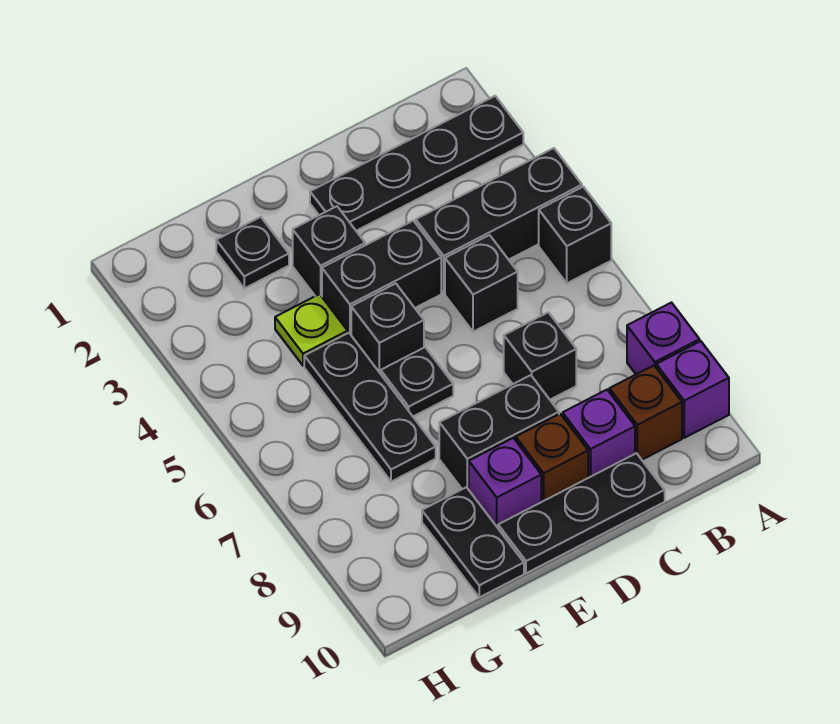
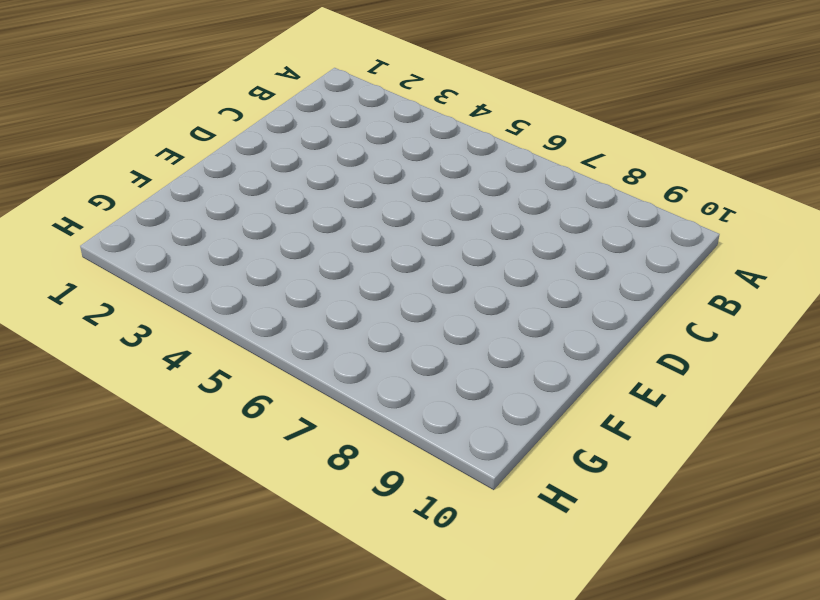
none -> black plate A2:D2 level 1
none -> black brick A4:C4 level 1
none -> black brick A5 level 1

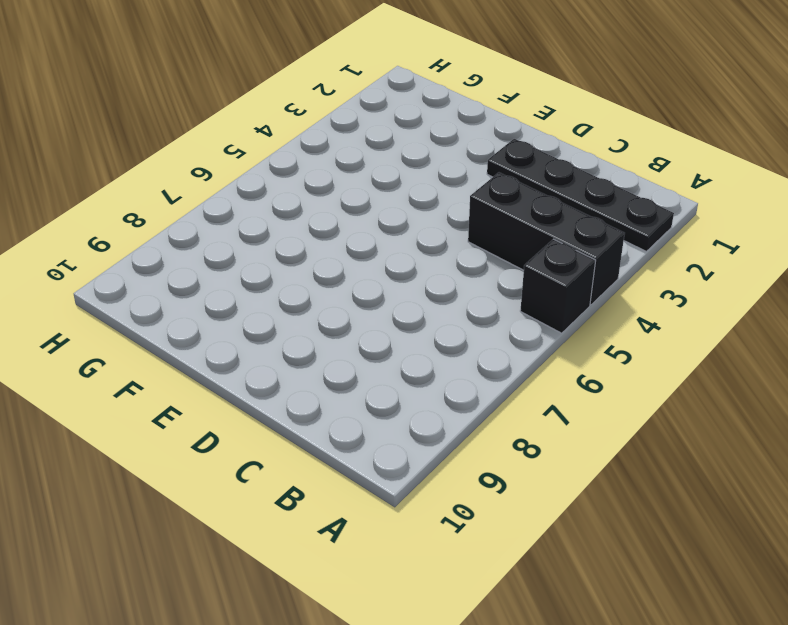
none -> purple brick A8 level 1
none -> purple brick A9 level 1
none -> brown brick B9 level 1

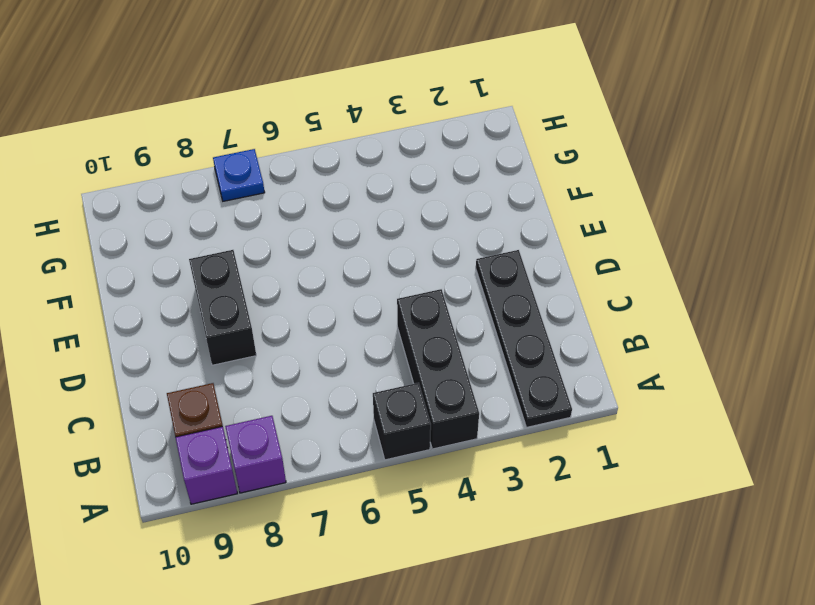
blue plate H7 level 1 -> none
none -> black brick C5 level 1
none -> black brick C7 level 1
none -> purple brick C9 level 1

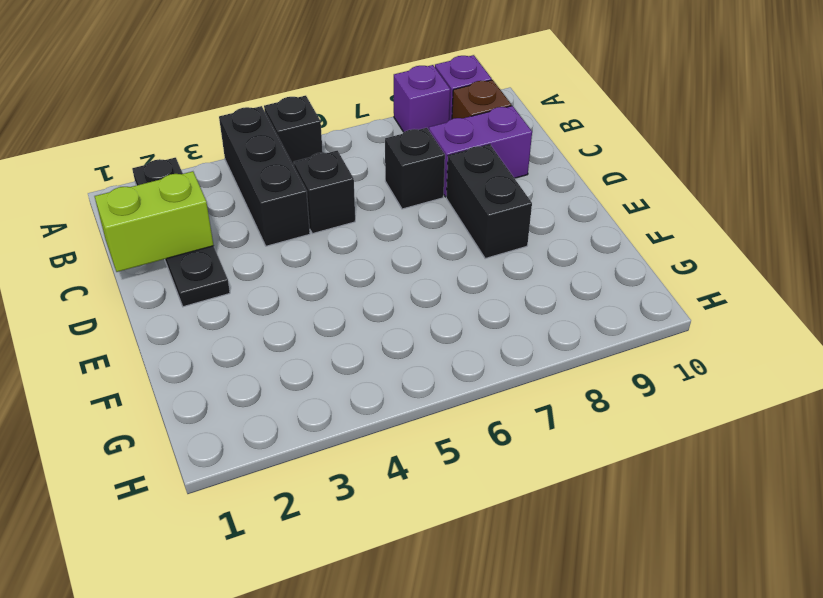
lime brick C1:C2 level 2 -> none
purple brick C8:C9 level 1 -> purple brick C9 level 1
none -> black plate C10:E10 level 1
none -> black brick D4:E4 level 1
none -> brown brick D9 level 1

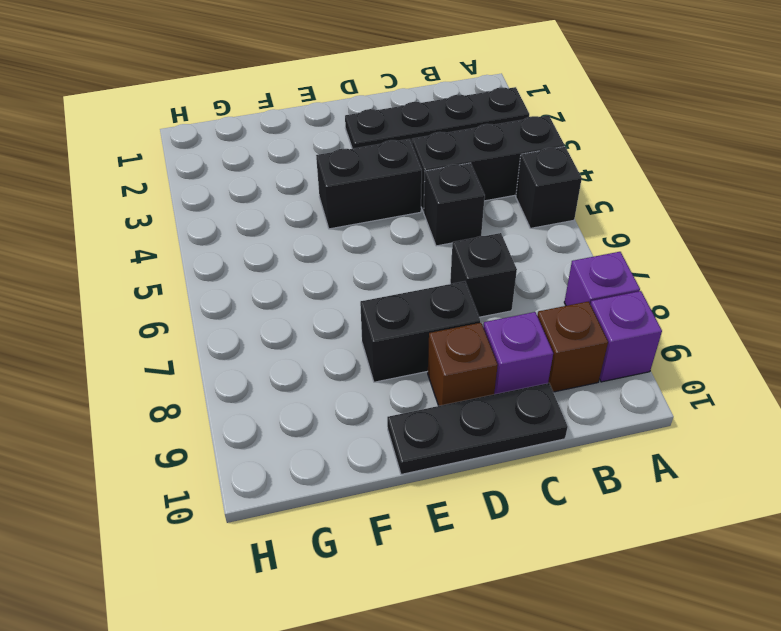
none -> black brick E3 level 1
none -> black brick E5 level 1
none -> black plate E6 level 1

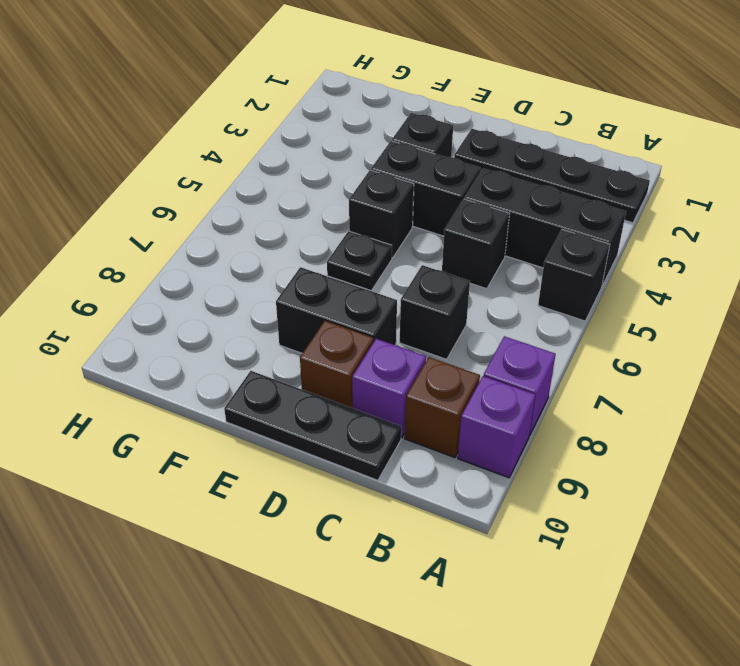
none -> purple brick E9 level 1
none -> black plate F2 level 1
none -> lime plate F4 level 1

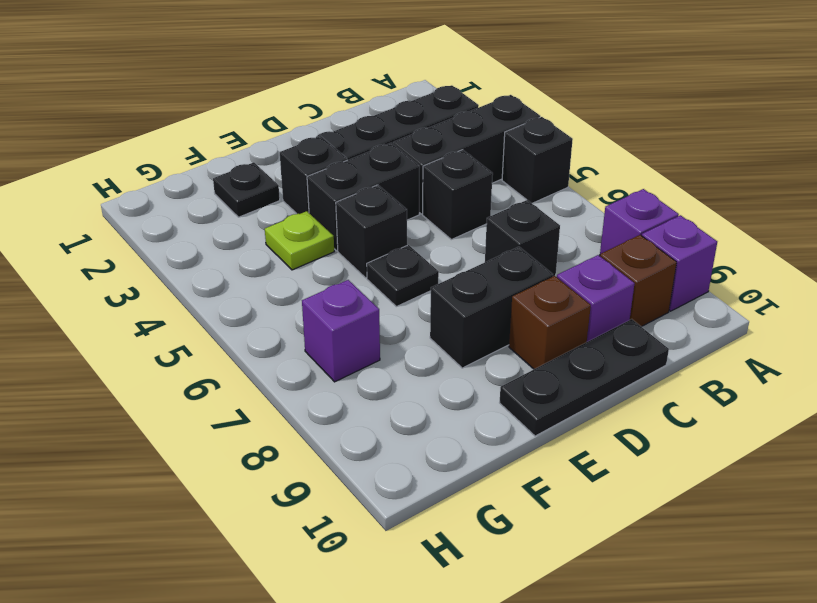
purple brick G7 level 1 -> purple brick E9 level 1
none -> black plate F5:F7 level 1
none -> black plate F9:F10 level 1

